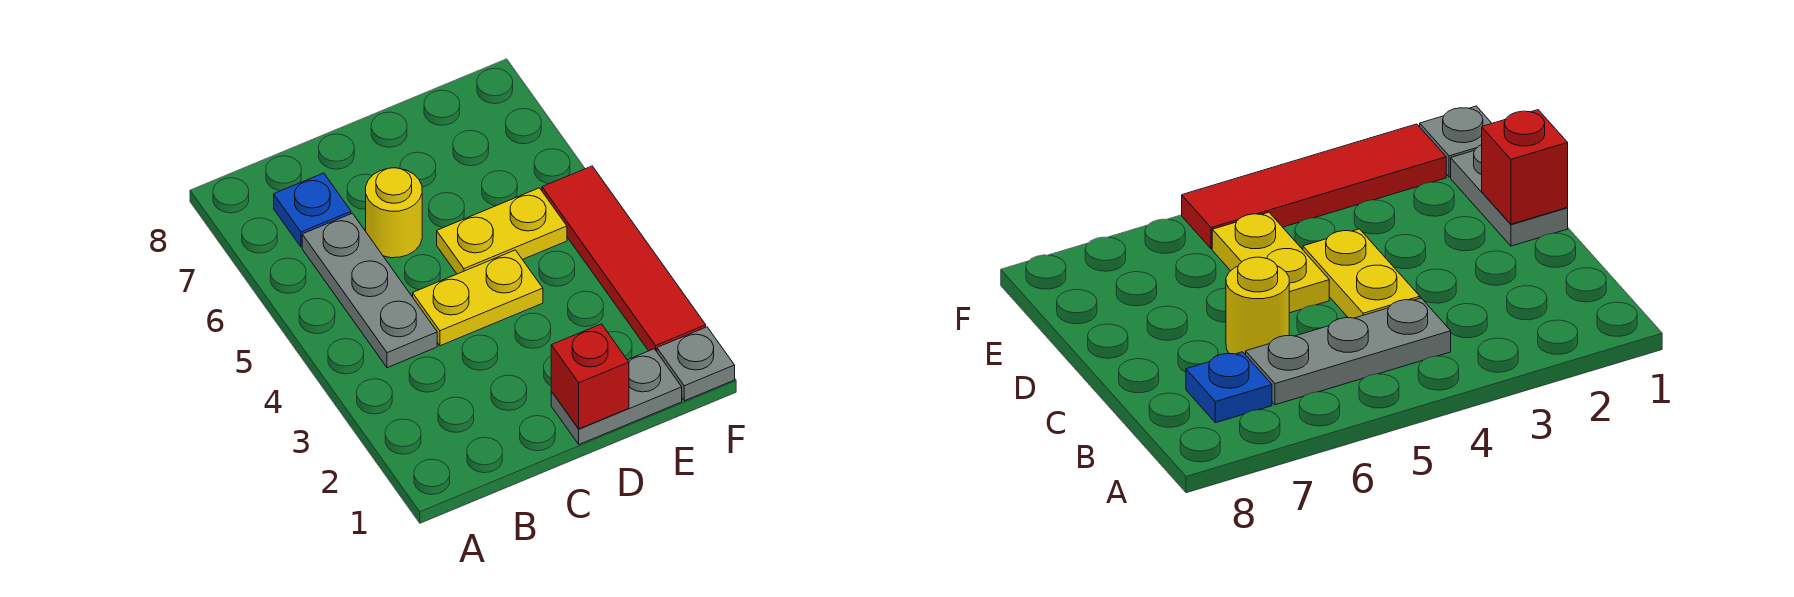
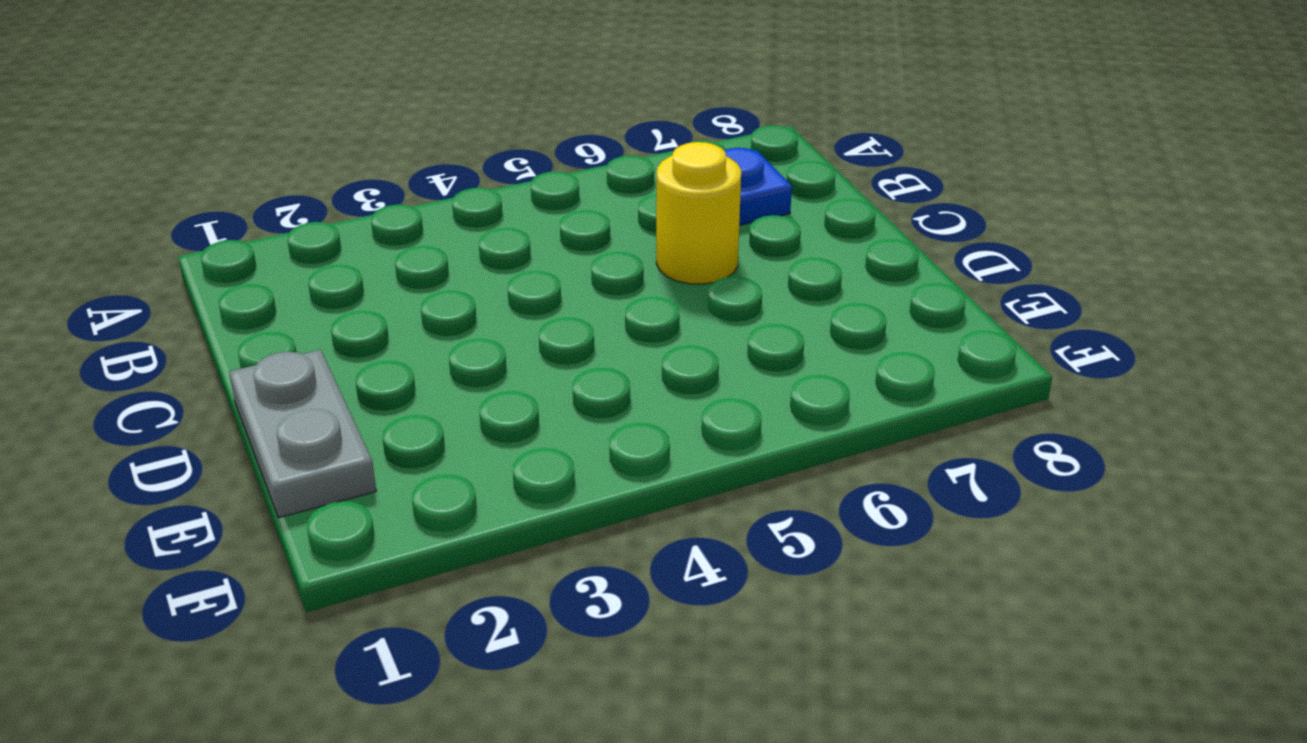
none -> grey plate B4:B6 level 1
none -> yellow plate C4:D4 level 1

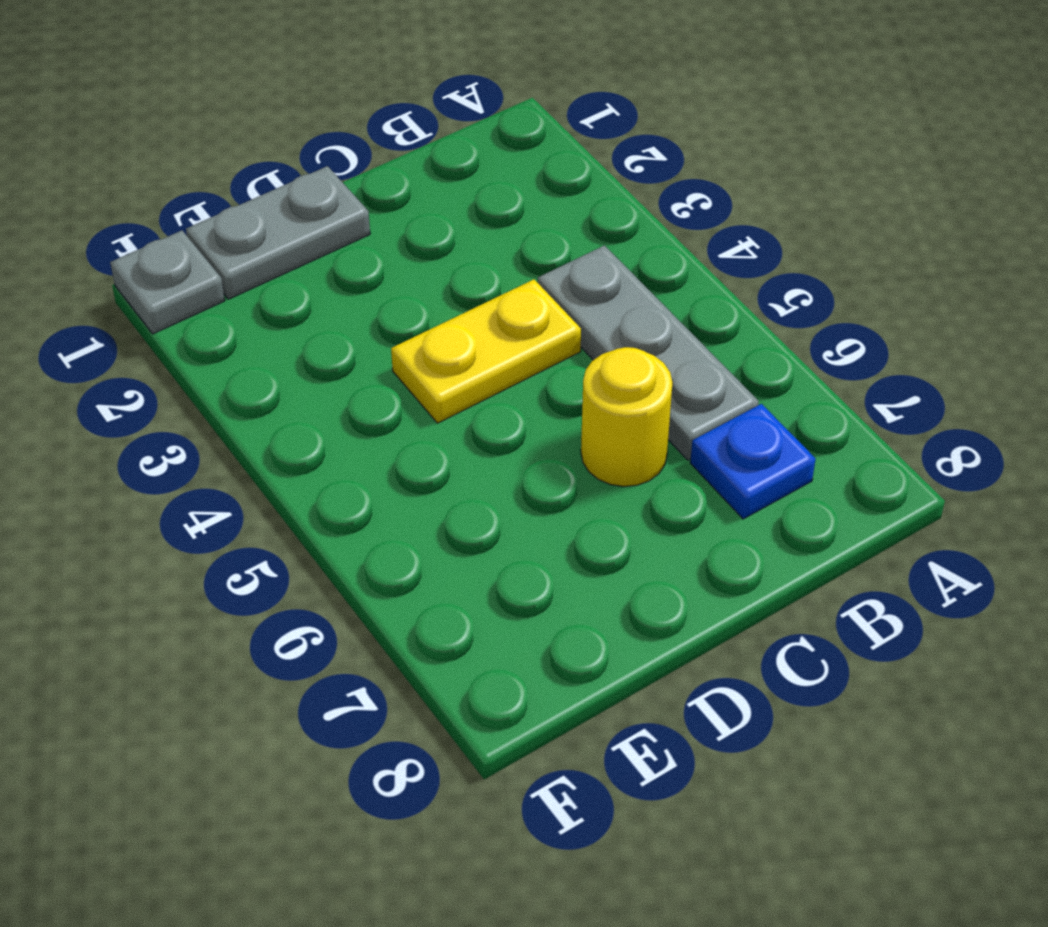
none -> yellow plate D5:E5 level 1
none -> red tile F2:F5 level 1

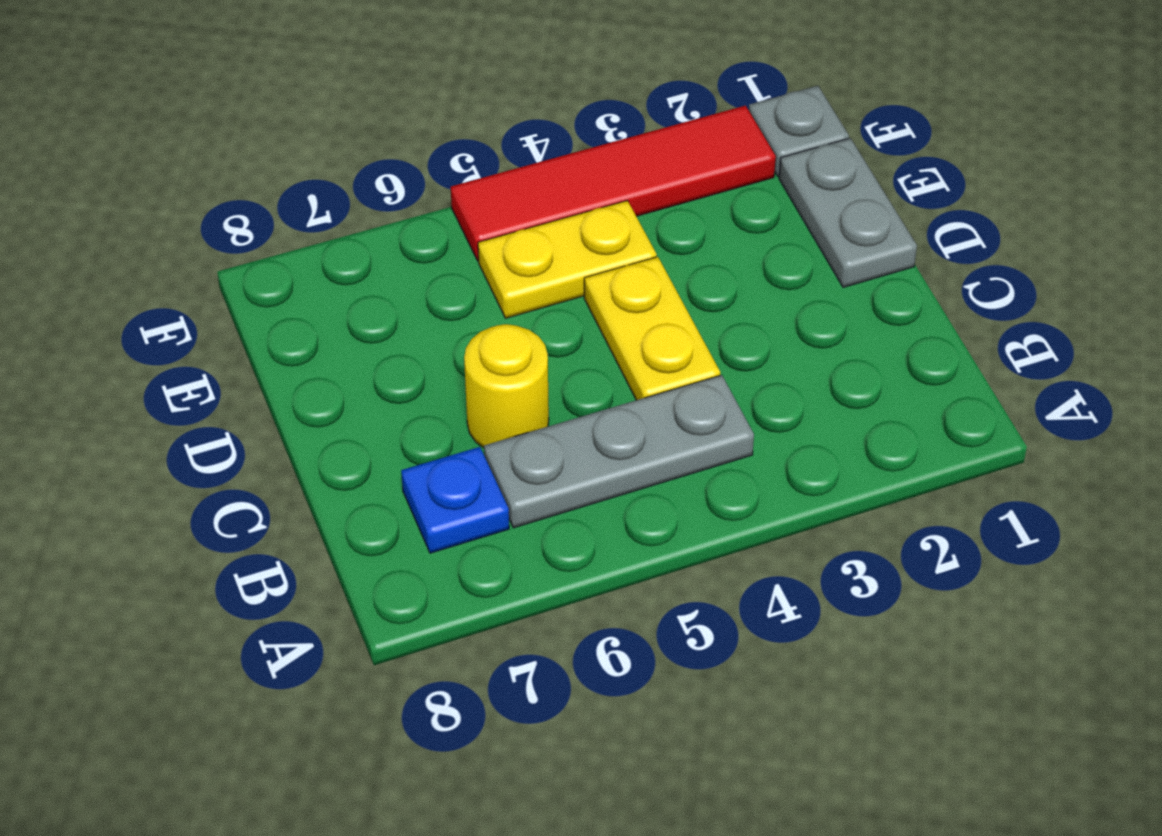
yellow plate E4:E5 level 1 -> yellow plate D5:E5 level 1
none -> red brick D1 level 2

